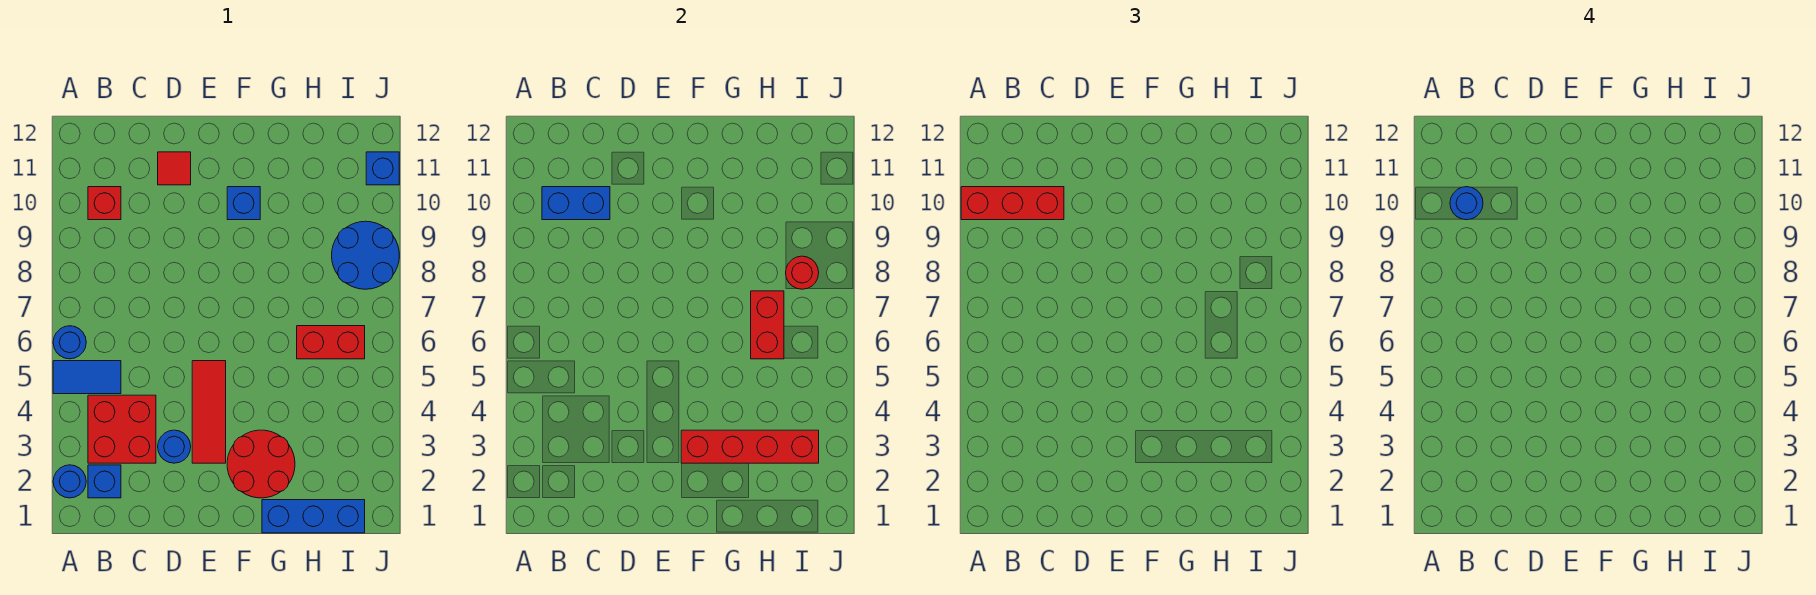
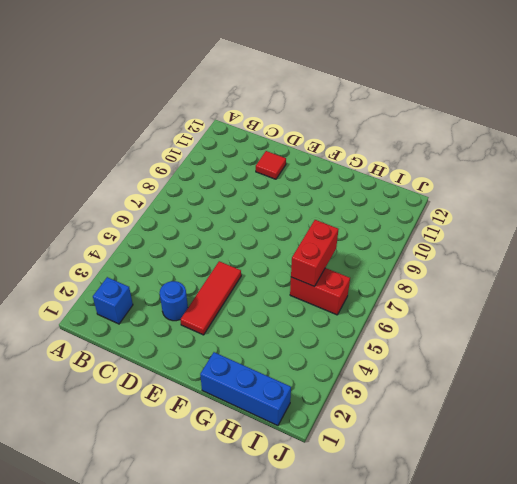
none -> blue round brick A2 level 1
none -> blue tile A5:B5 level 1
none -> blue round brick A6 level 1

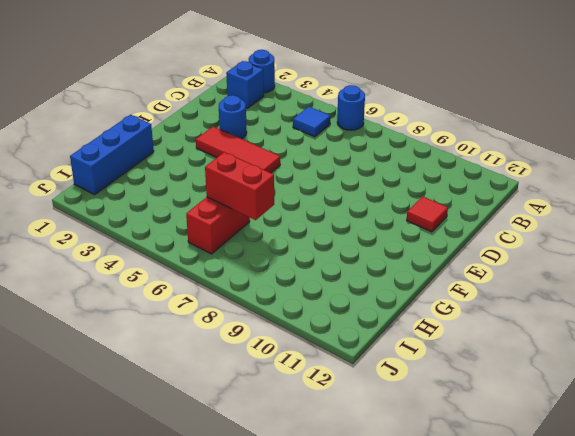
blue tile B5 level 1 -> blue tile A5:B5 level 1
none -> red brick B3:C4 level 1
none -> red brick B10 level 1
none -> red round brick F2:G3 level 1

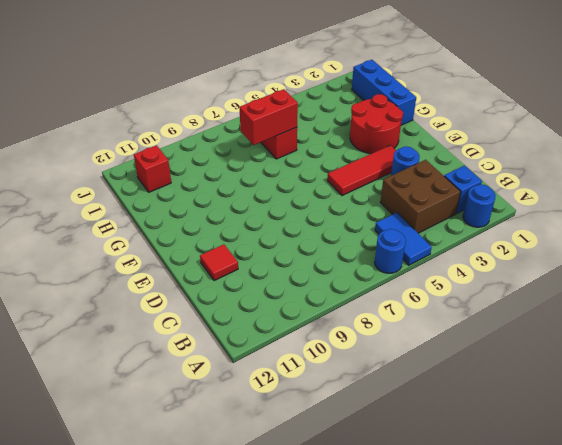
brown brick B3:C4 level 1 -> red brick B3:C4 level 1
red brick I11 level 1 -> red brick B10 level 1
none -> blue brick F10 level 1
none -> blue round brick I8:J9 level 1
none -> blue brick J11 level 1

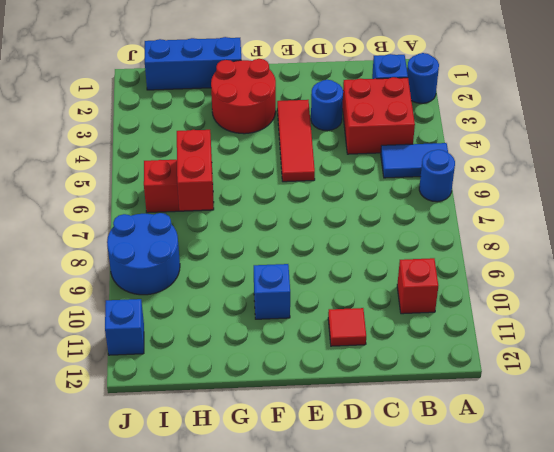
none -> blue brick B10:C10 level 2
none -> red brick F3:I3 level 2
none -> red round brick I8 level 2

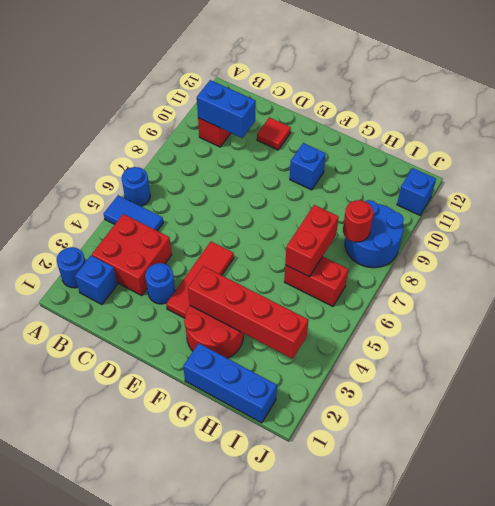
none -> red brick A10:C10 level 3
none -> blue round brick B10 level 4

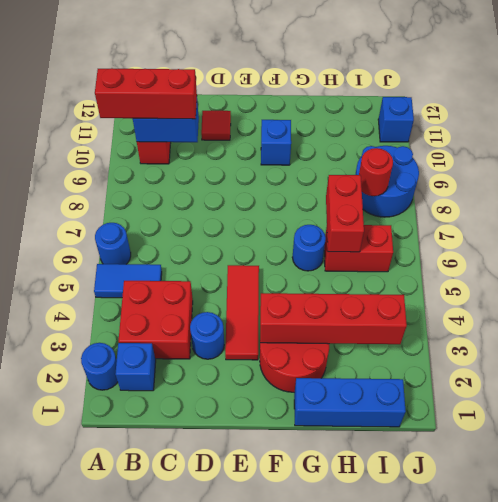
blue round brick G6 level 1 -> blue round brick B10 level 4

